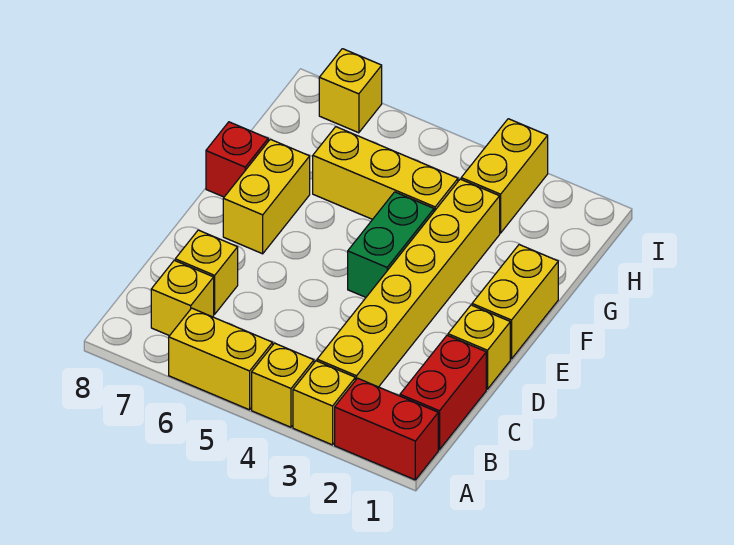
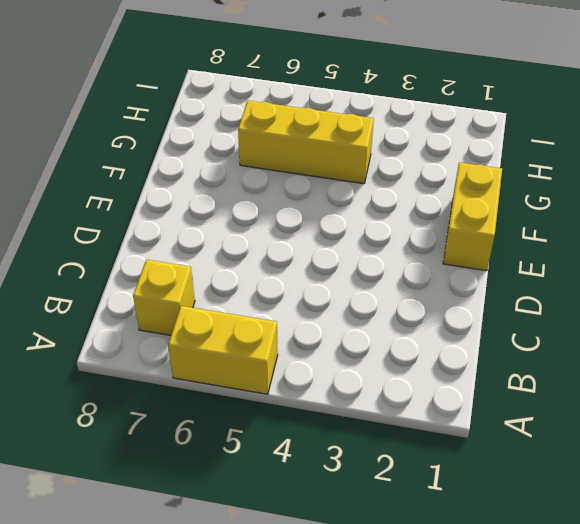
none -> red brick A1:A2 level 1
none -> yellow brick A3 level 1
none -> yellow brick A4 level 1

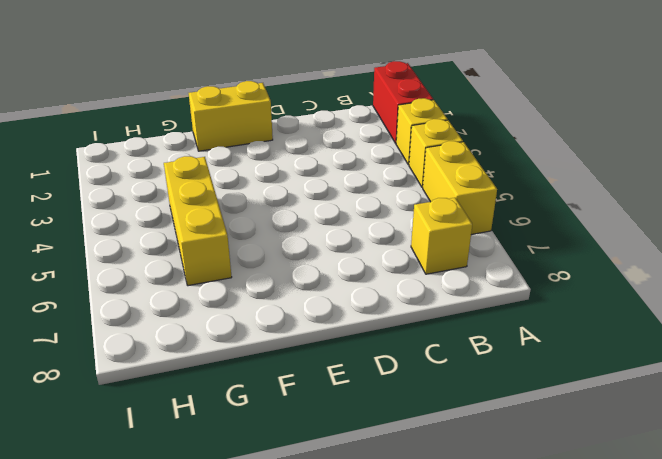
none -> red brick B1:C1 level 1
none -> yellow brick B3:G3 level 1
none -> yellow brick C7 level 1

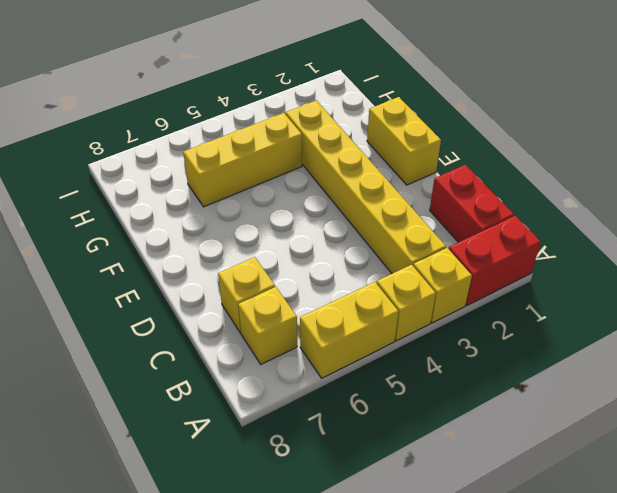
none -> yellow brick D1 level 1
none -> green brick E4:F4 level 1
none -> yellow brick E7:F7 level 1

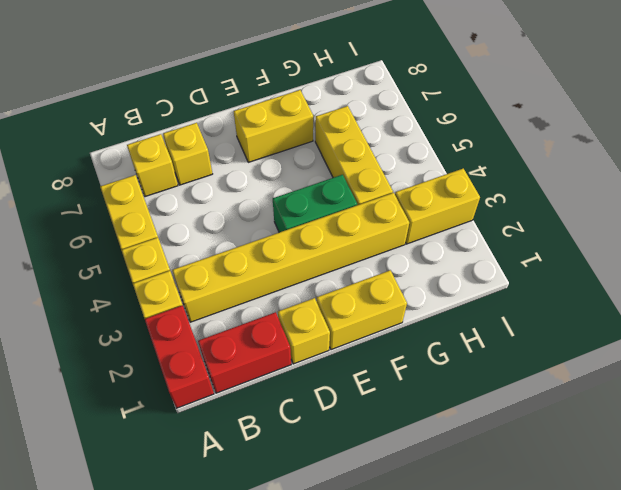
none -> red brick F8 level 1
none -> yellow brick I7 level 1

